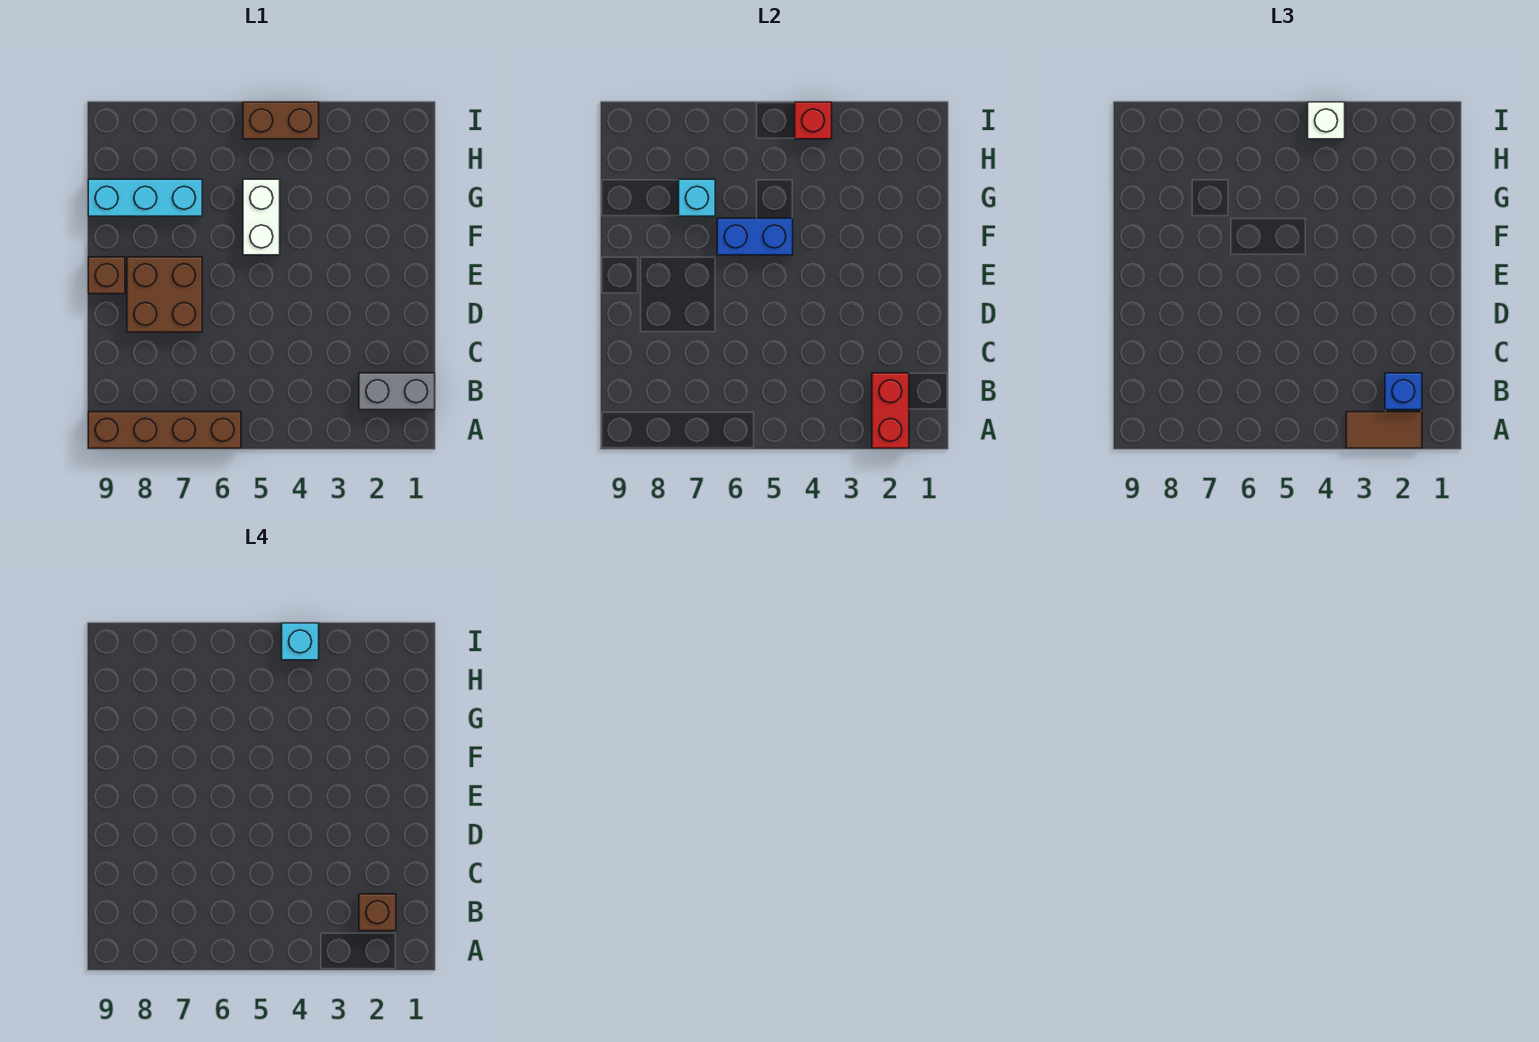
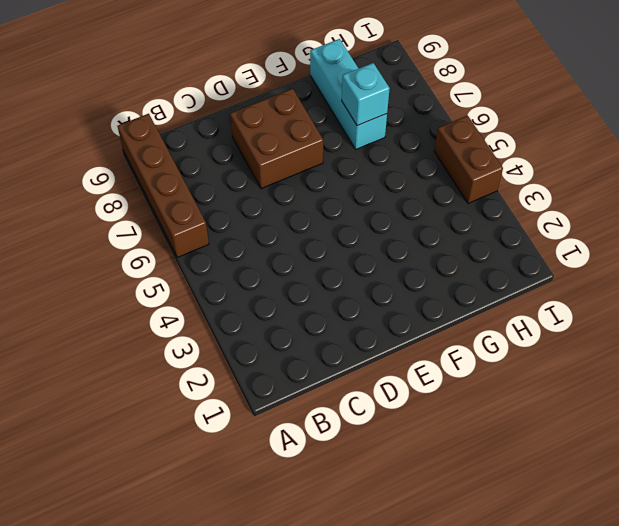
none -> grey brick B1:B2 level 1
none -> brown brick E9 level 1
none -> white brick F5:G5 level 1

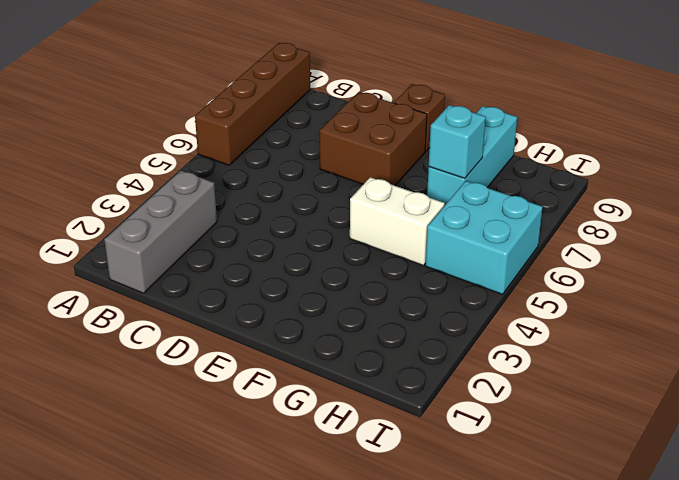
grey brick B1:B3 level 1 -> grey brick B1:B2 level 1
cyan brick H5:I6 level 1 -> brown brick I4:I5 level 1
none -> red brick A2:B2 level 2
none -> blue brick F5:F6 level 2
none -> red brick I4 level 2

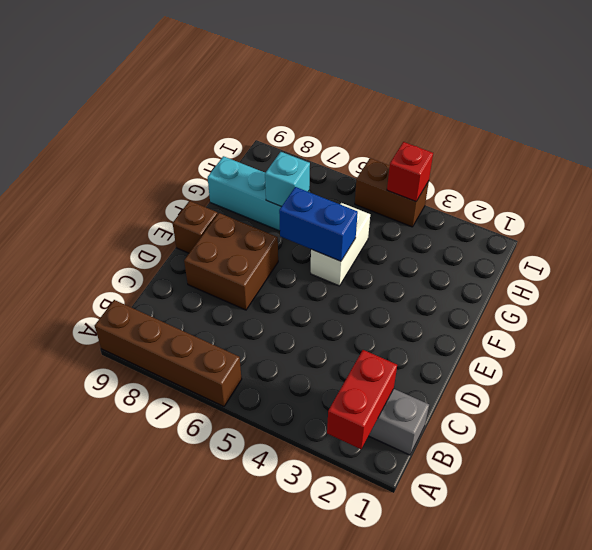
none -> brown tile A2:A3 level 3
none -> blue brick B2 level 3
none -> white brick I4 level 3

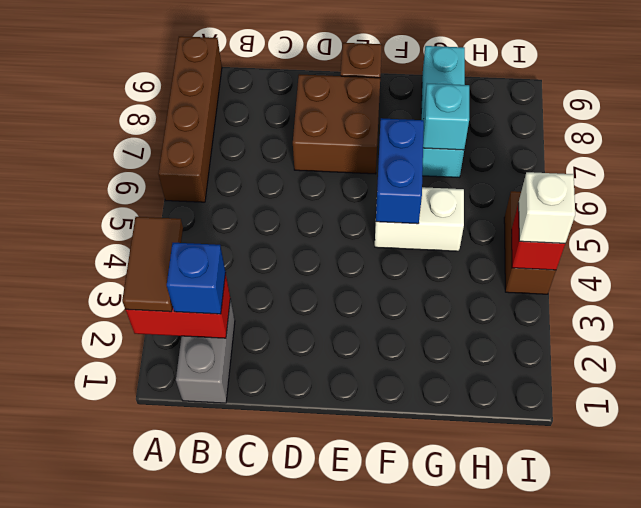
none -> brown brick B2 level 4
none -> cyan brick I4 level 4

